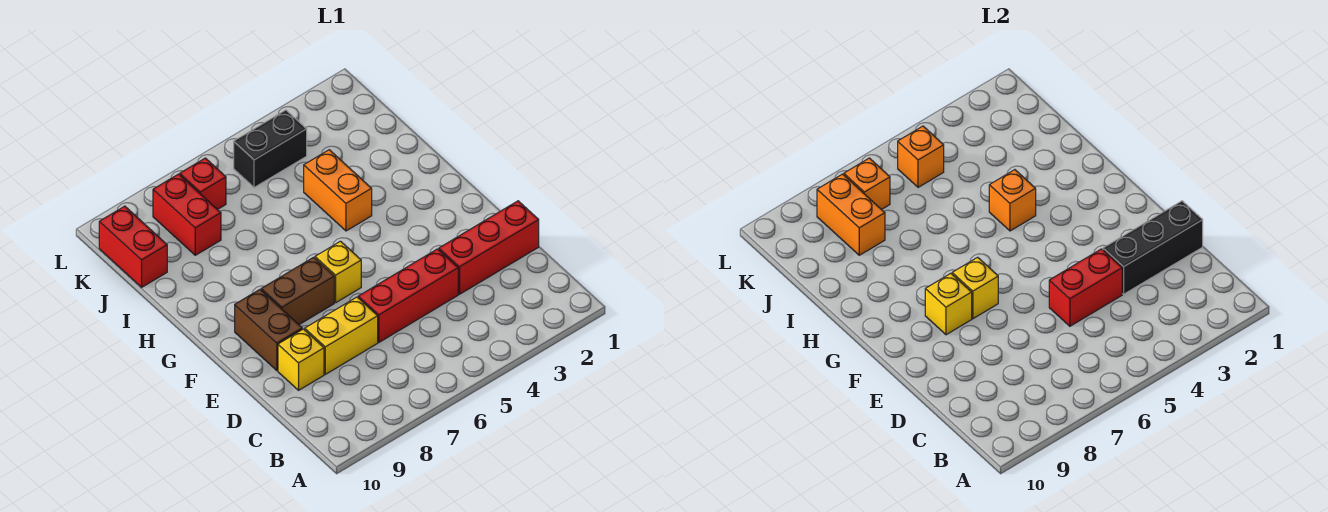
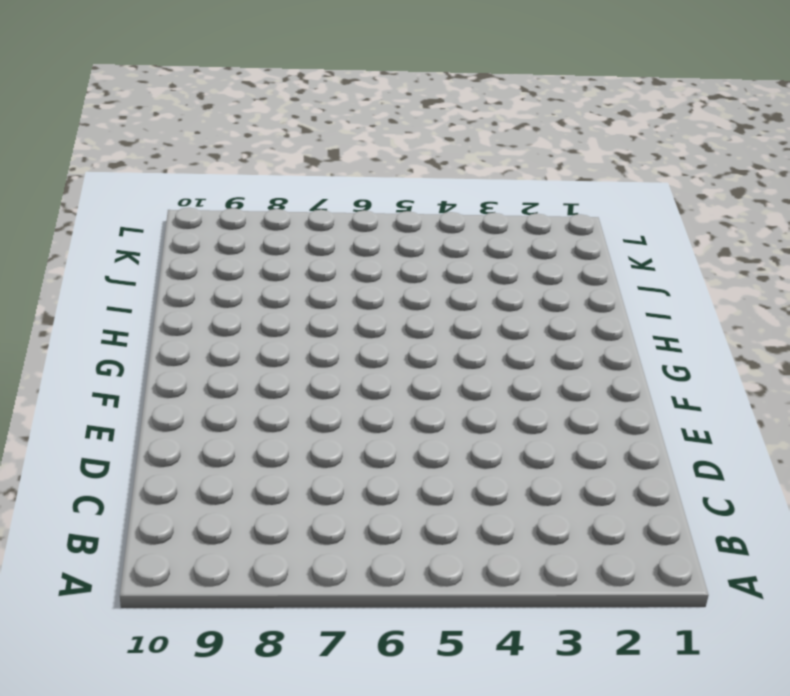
none -> red brick D1:D3 level 1
none -> red brick D4:D6 level 1
none -> yellow brick D7:D8 level 1

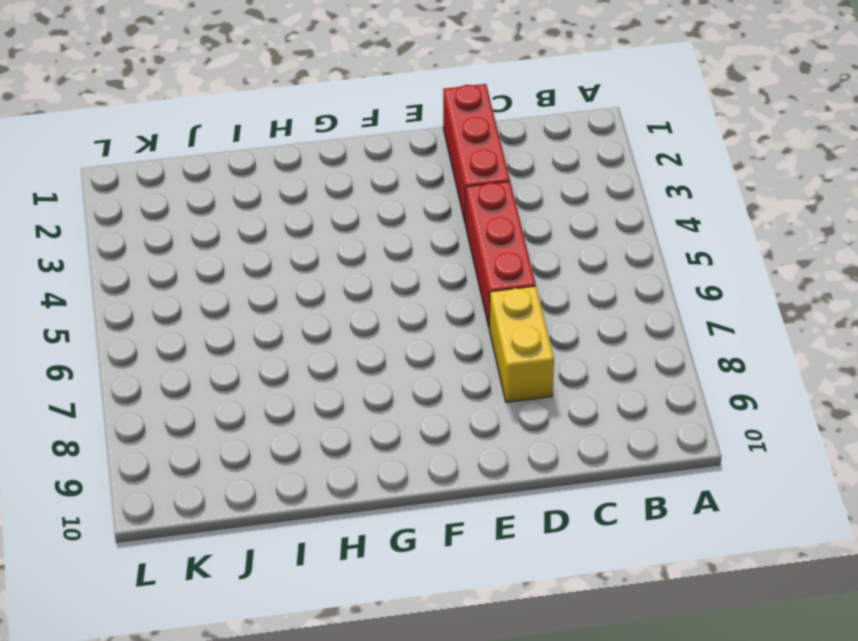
none -> yellow brick D9 level 1
none -> brown brick E9:F9 level 1
none -> yellow brick F6 level 1

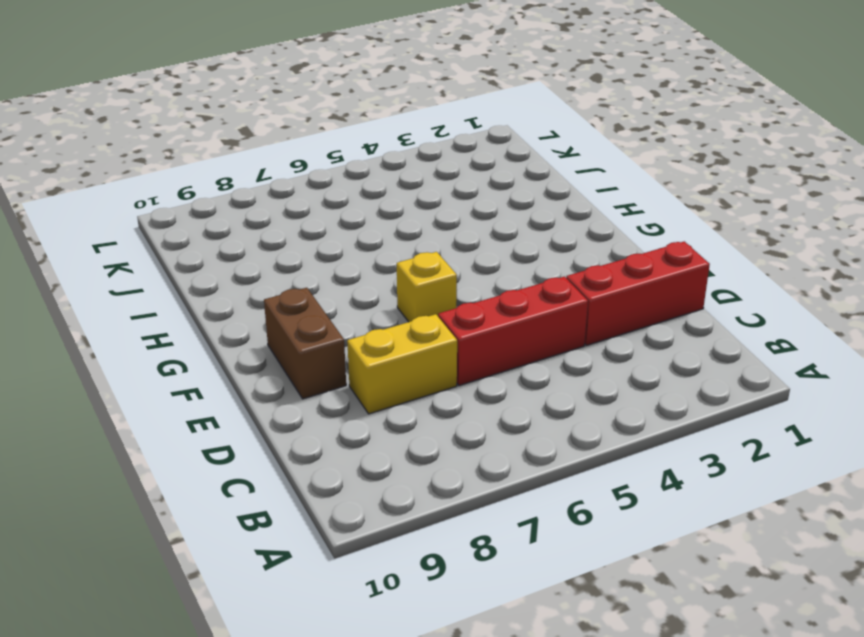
none -> yellow brick D9 level 1
none -> brown brick F7:F8 level 1
none -> orange brick H4:I4 level 1

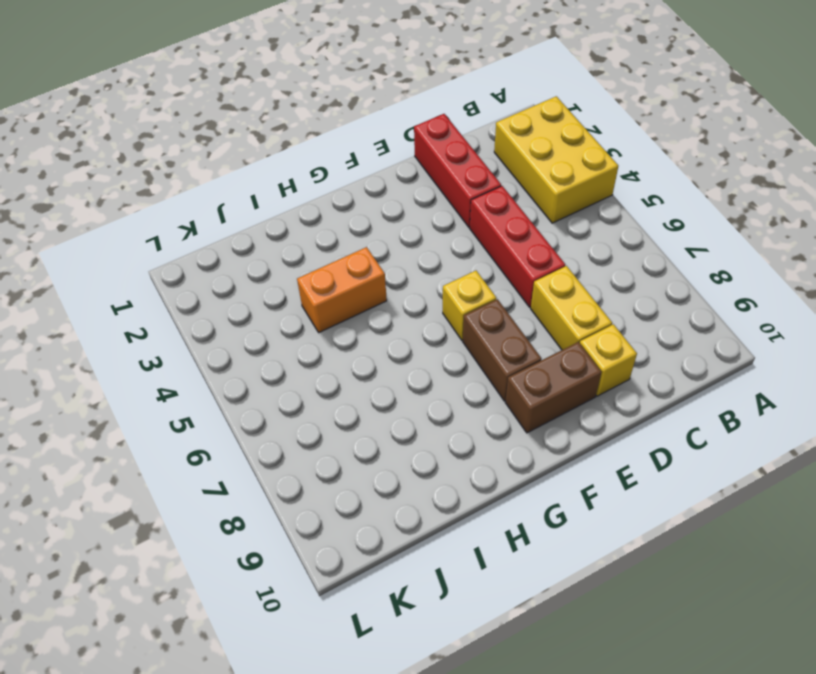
yellow brick A2:B4 level 1 -> none
none -> red brick J8:K8 level 1
none -> red brick J10:K10 level 1
none -> black brick K4:K5 level 1

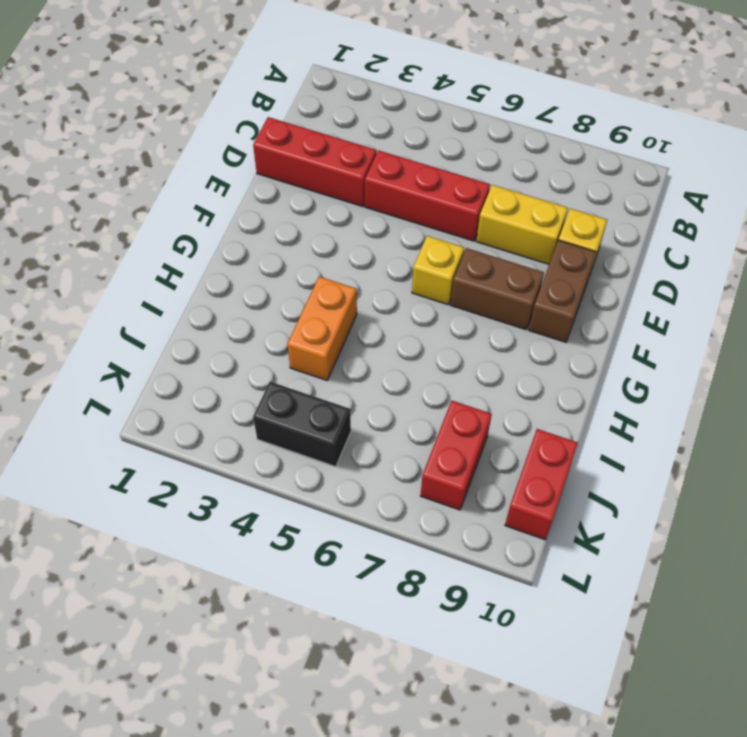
none -> red brick K7 level 1
none -> black brick D1:D3 level 2
none -> red brick D4:D5 level 2

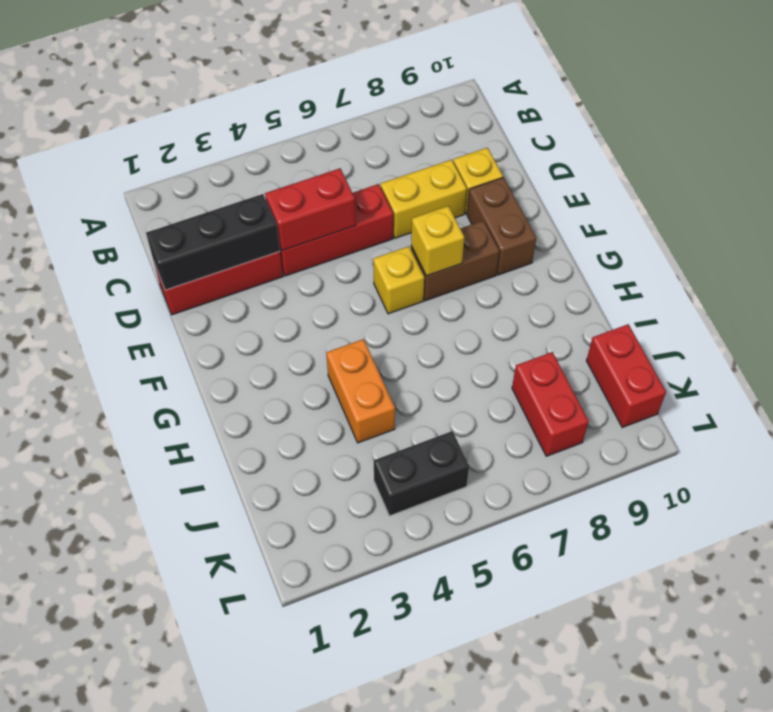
none -> red brick K7 level 1
none -> yellow brick F8 level 2
none -> orange brick H4 level 2

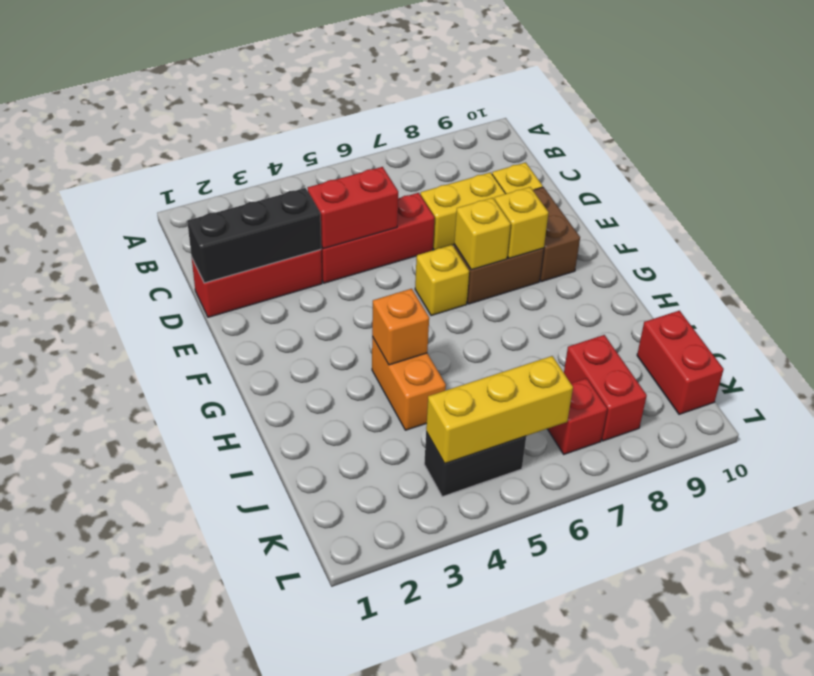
yellow brick K4:K6 level 2 -> orange brick K5 level 2
none -> orange brick J8:K8 level 2
none -> orange brick K7 level 2

